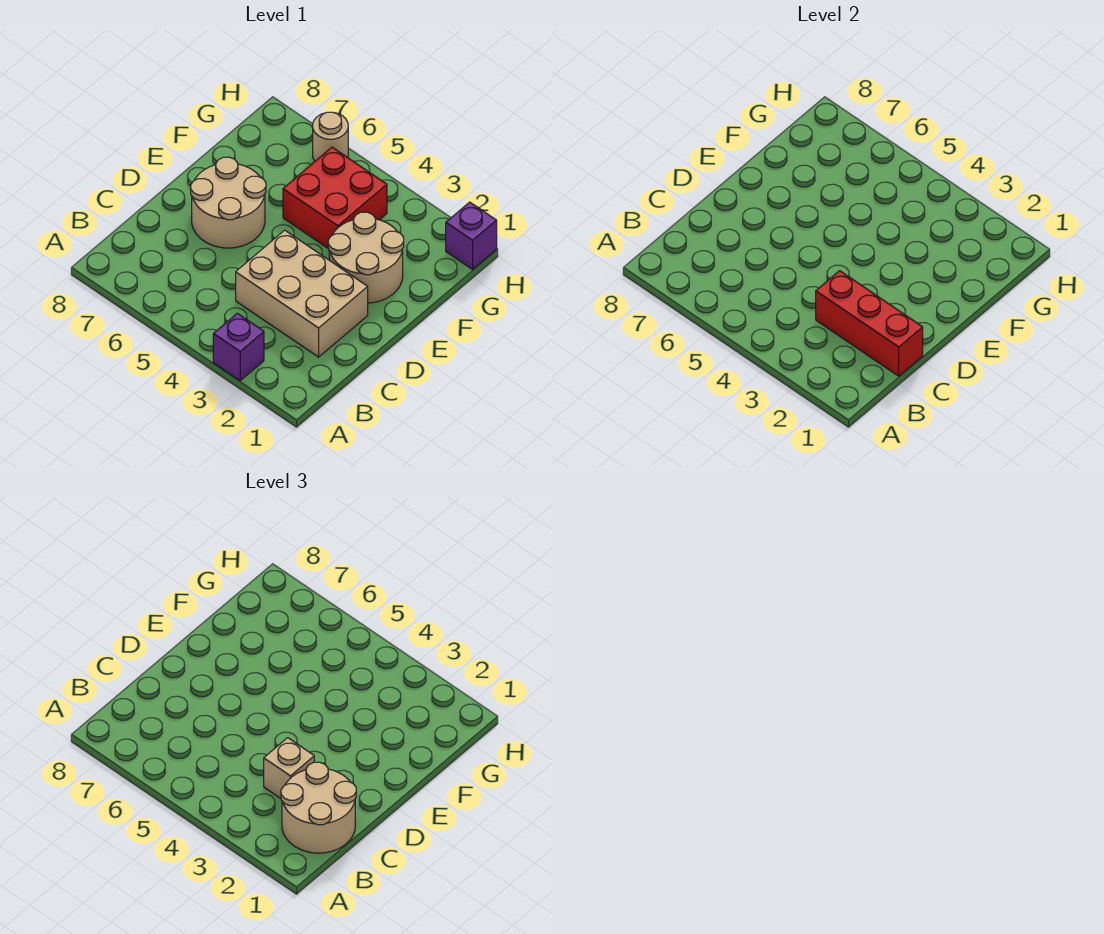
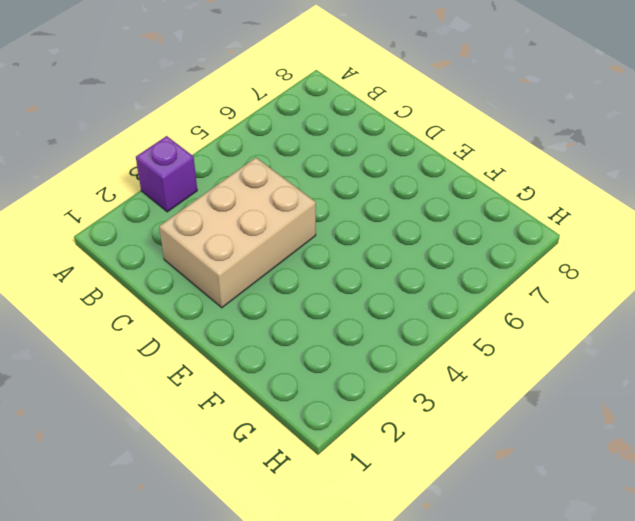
none -> tan round brick D6:E7 level 1
none -> tan round brick E2:F3 level 1

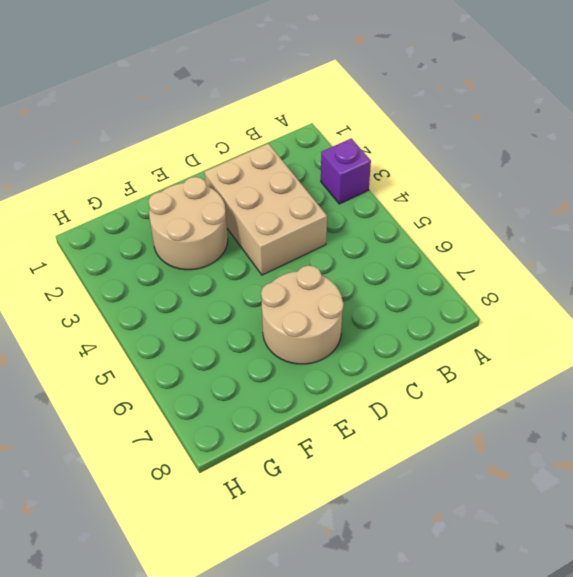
none -> red brick F4:G5 level 1
none -> purple brick H1 level 1

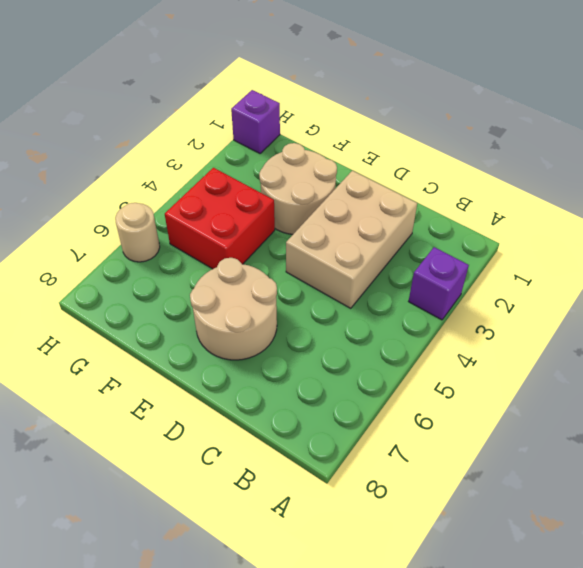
none -> red brick C1:C3 level 2
none -> tan round brick B1:C2 level 3

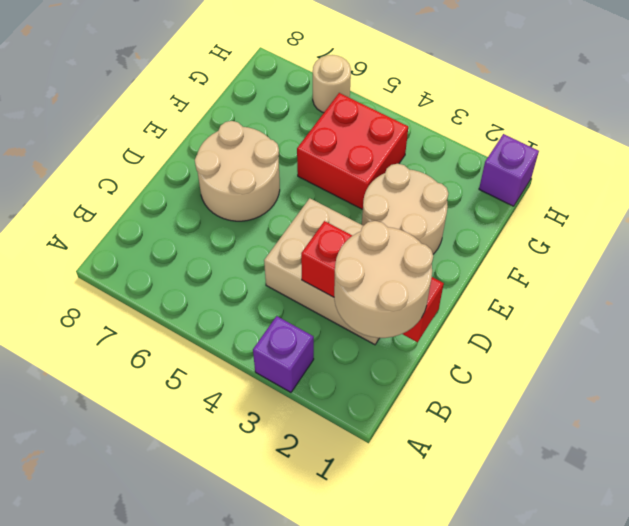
none -> tan brick C3 level 3

